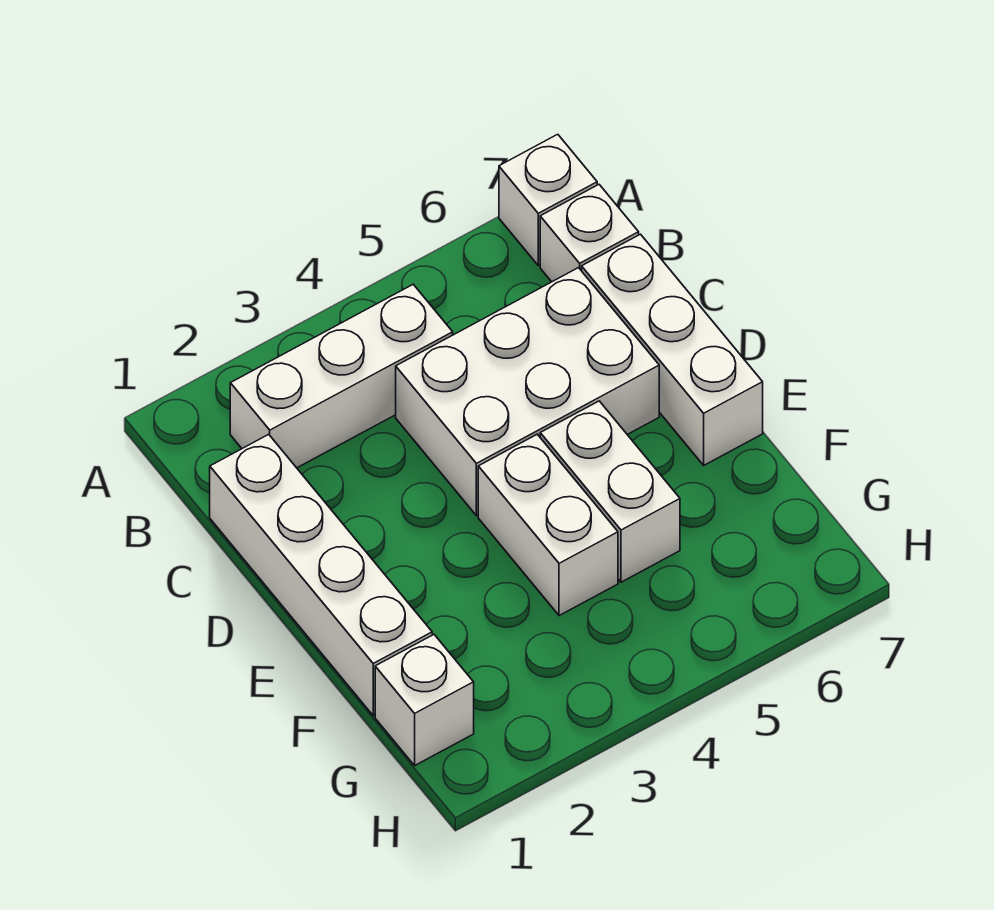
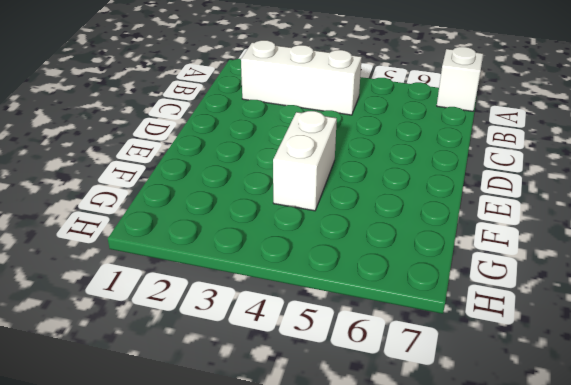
none -> white brick B7 level 1
none -> white brick C1:F1 level 1

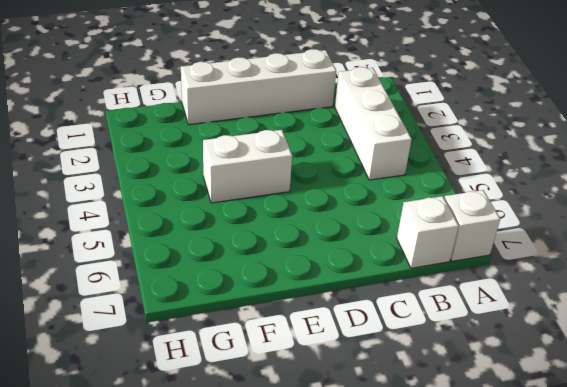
none -> white brick C4:D6 level 1
none -> white brick C7:E7 level 1

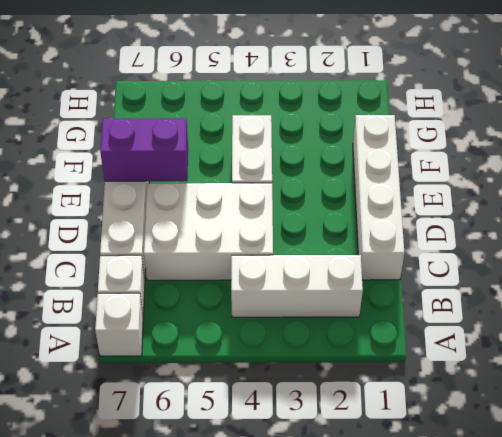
purple brick E6:E7 level 2 -> none
none -> white brick E5:F5 level 1
none -> white brick G1 level 1

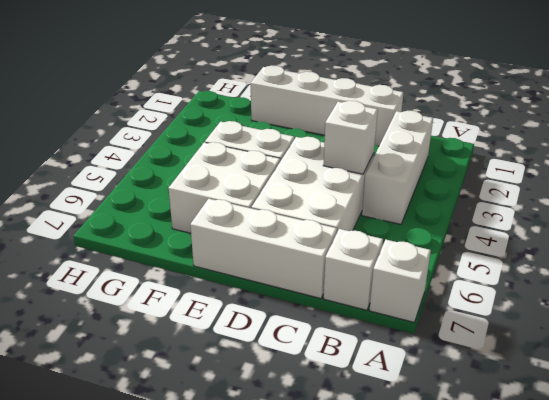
white brick C4 level 2 -> white brick G1 level 1
white brick E5:F6 level 1 -> white brick E5:F5 level 1

